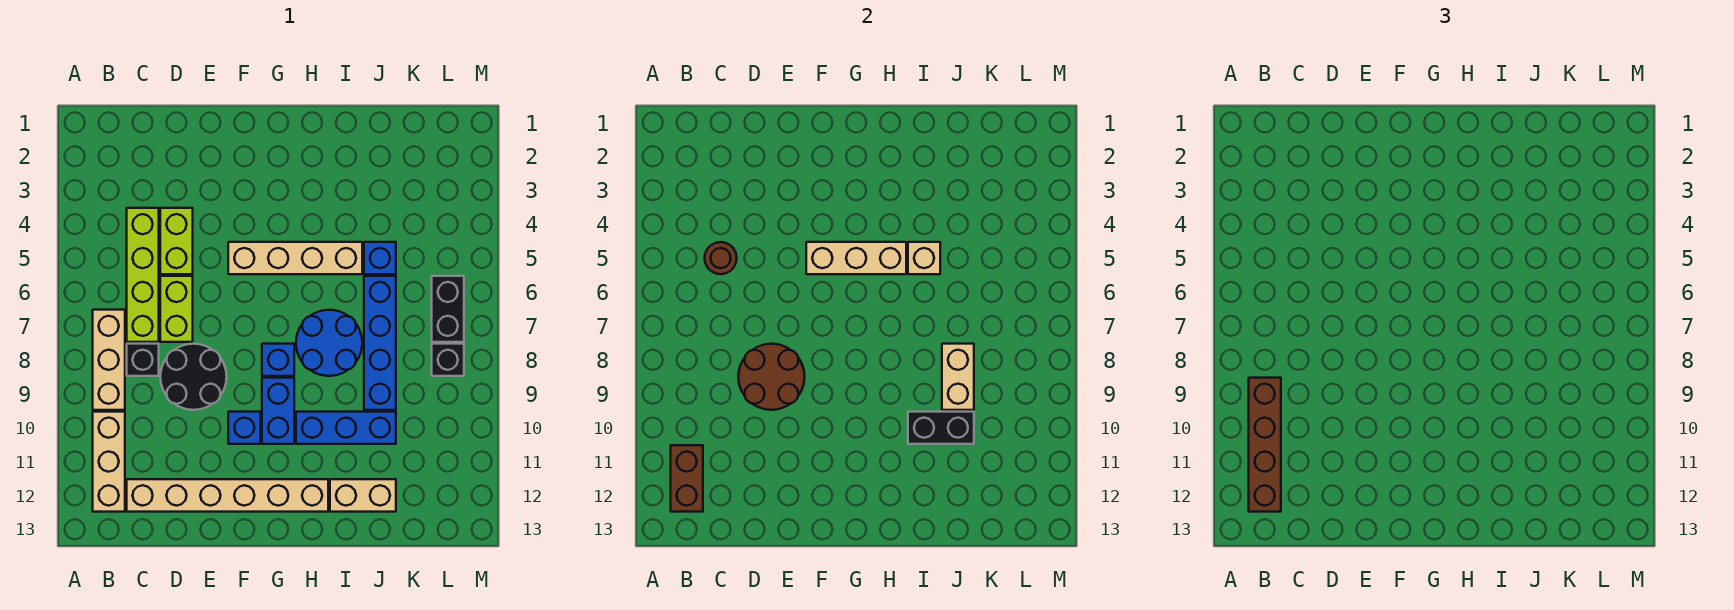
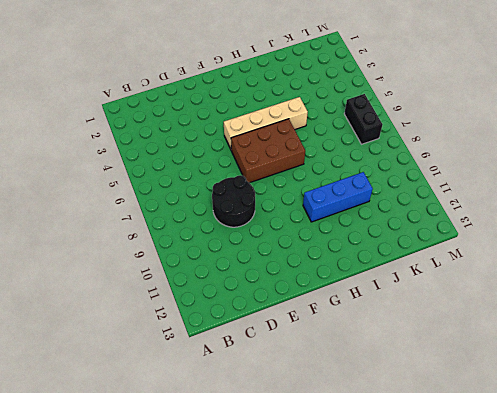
brown brick F6:H7 level 1 -> blue round brick H7:I8 level 1
none -> tan brick B7:B9 level 1
none -> tan brick B10:B12 level 1
none -> lime brick C4:C7 level 1

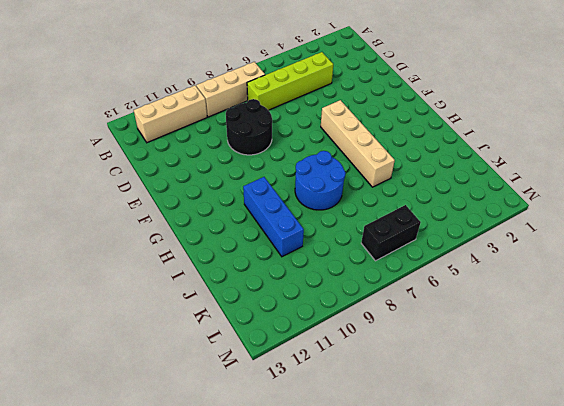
none -> black brick C8 level 1
none -> tan brick C12:H12 level 1
none -> lime brick D4:D5 level 1

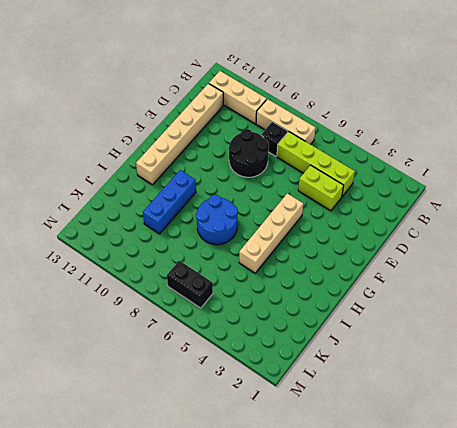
none -> lime brick D6:D7 level 1
none -> blue brick F10 level 1
none -> blue brick G8 level 1

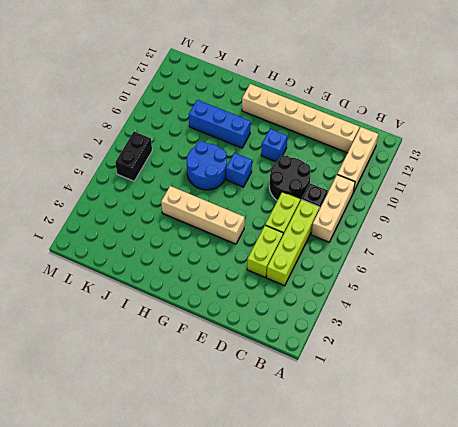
none -> blue brick G9:G10 level 1
none -> tan brick I12:J12 level 1
none -> blue brick J5 level 1

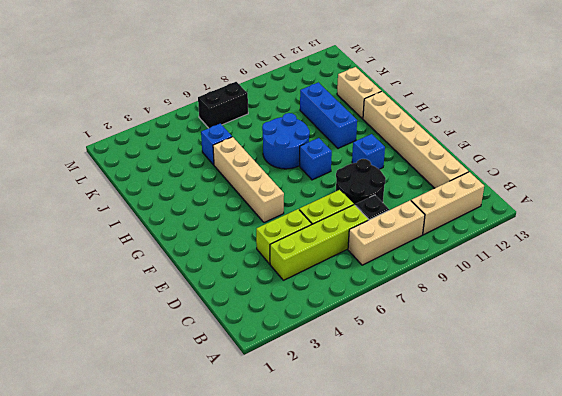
none -> blue brick G9:G10 level 1
none -> blue brick J6:J9 level 1
none -> black brick L8 level 1

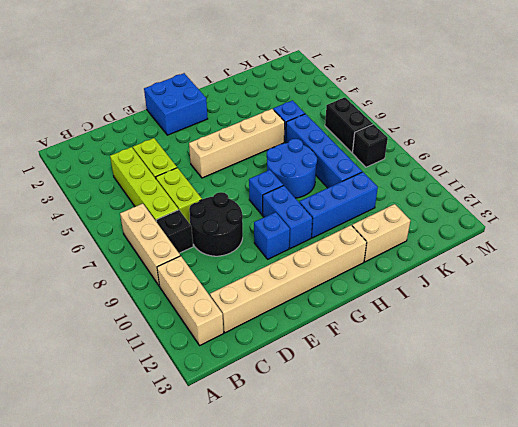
blue brick F1:G2 level 1 -> none
none -> brown brick B11:B12 level 2
none -> brown round brick C5 level 2
none -> brown round brick D8:E9 level 2

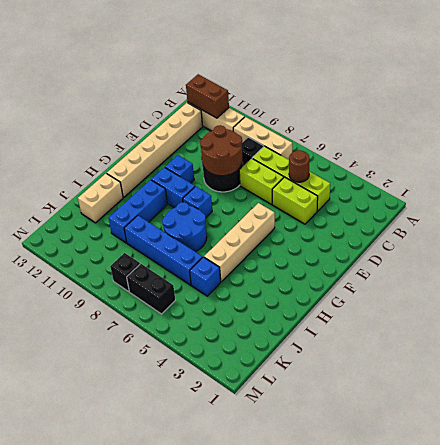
none -> tan brick F5:H5 level 2
none -> tan brick I5 level 2
none -> black brick I10:J10 level 2

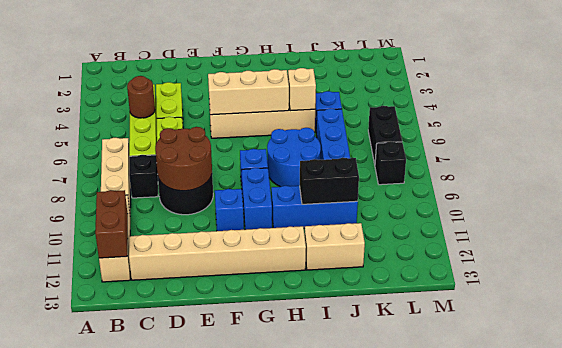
none -> tan brick J8:J9 level 2
none -> brown brick B9:B12 level 3

